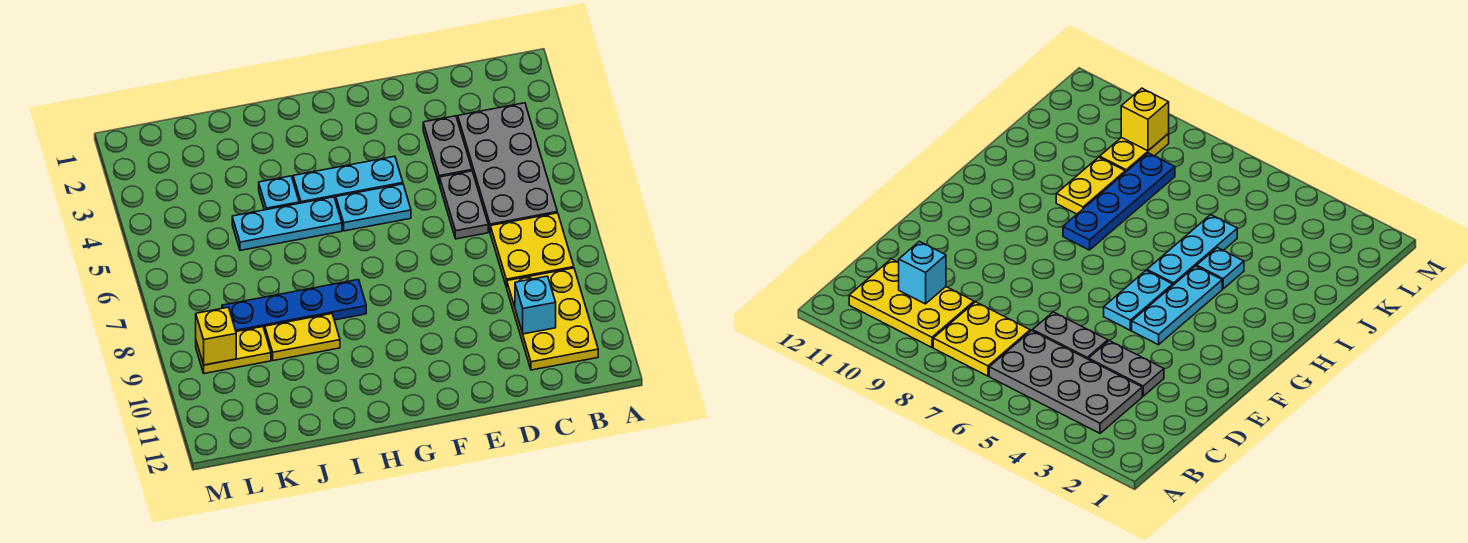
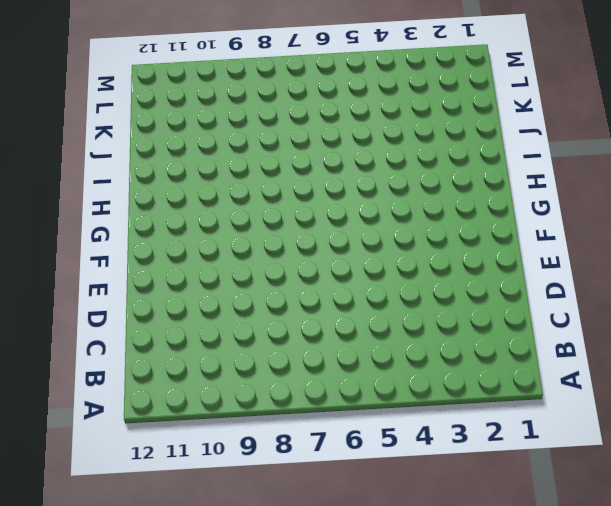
none -> grey plate B3:C6 level 1
none -> yellow plate B7:C8 level 1
none -> yellow plate B9:C11 level 1

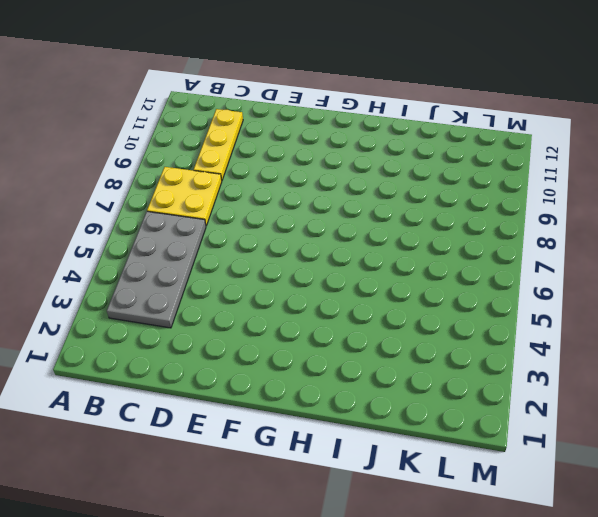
yellow plate C9:C11 level 1 -> yellow plate B9:C11 level 1
none -> grey plate D3:D4 level 1
none -> grey plate D5:D6 level 1
none -> cyan plate F4:H4 level 1

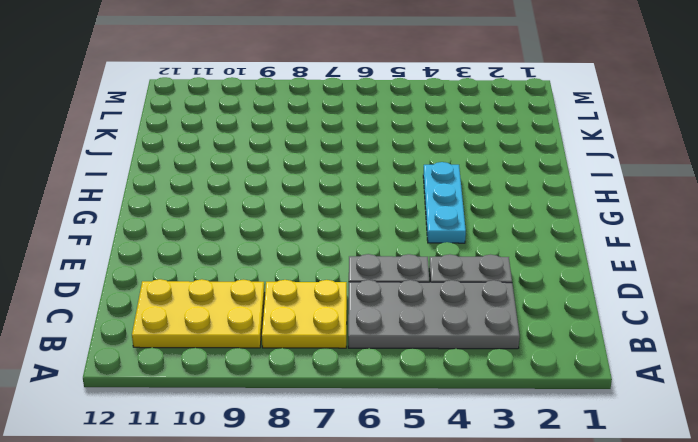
none -> cyan plate F5:G5 level 1
none -> cyan plate H5:J5 level 1
none -> blue plate H8:K8 level 1

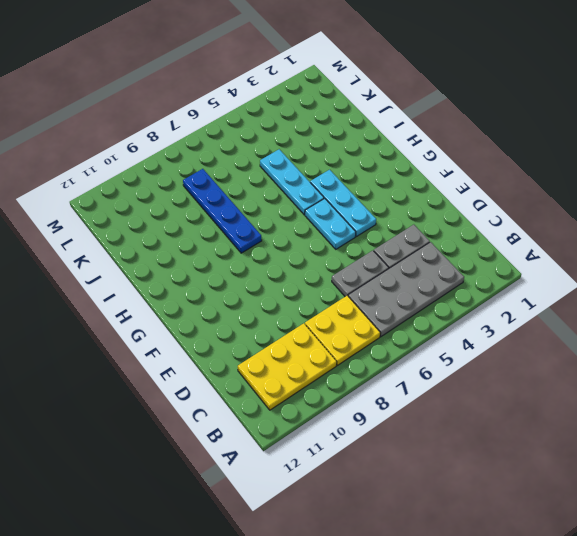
none -> cyan plate I4 level 1
none -> yellow plate I9:J9 level 1
none -> yellow plate K9:L9 level 1

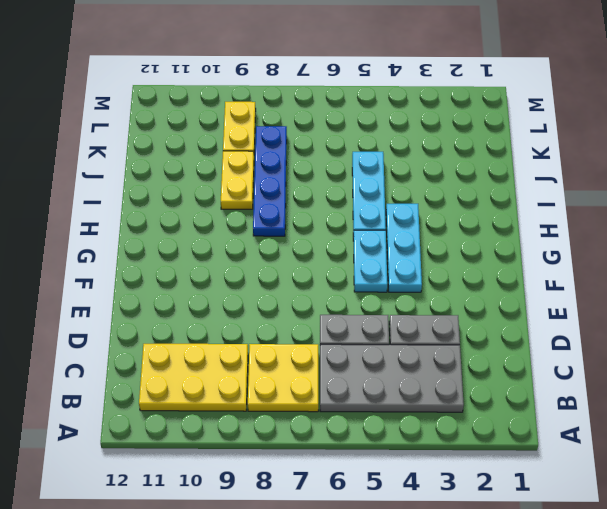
none -> cyan plate I4 level 1
none -> cyan brick C10 level 2
none -> yellow brick L9 level 2

